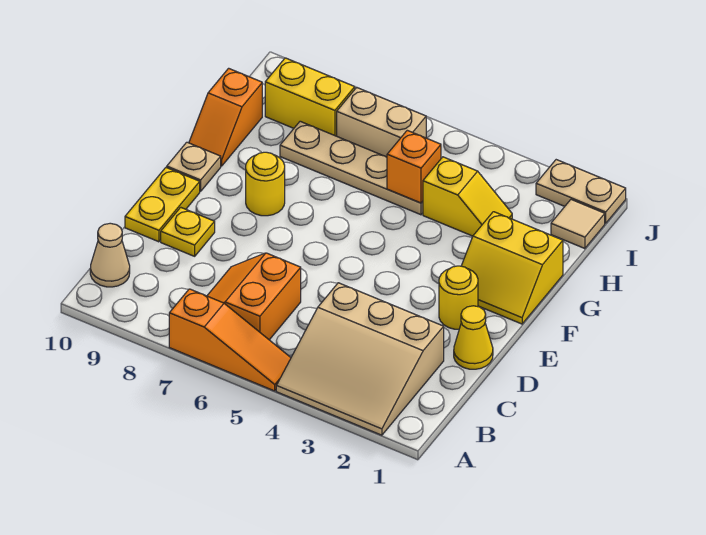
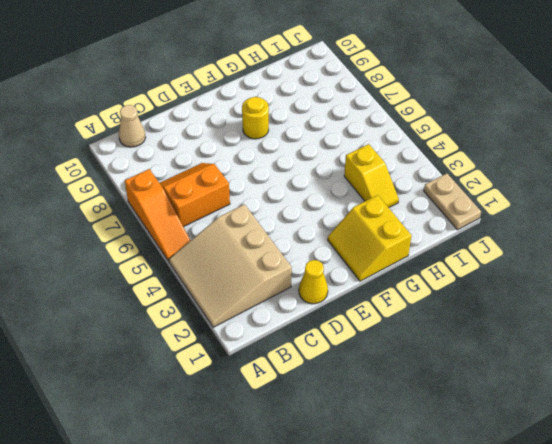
none -> yellow plate D9 level 1
none -> yellow plate D10:E10 level 1
none -> yellow round brick E2 level 1

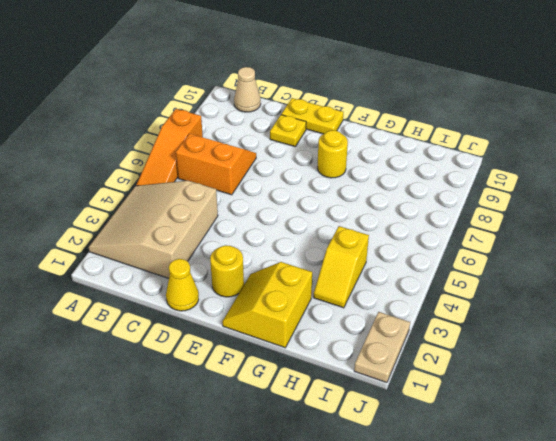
none -> tan plate F10 level 1
none -> orange slope G10:H10 level 1 top H
none -> tan plate H5:H8 level 1

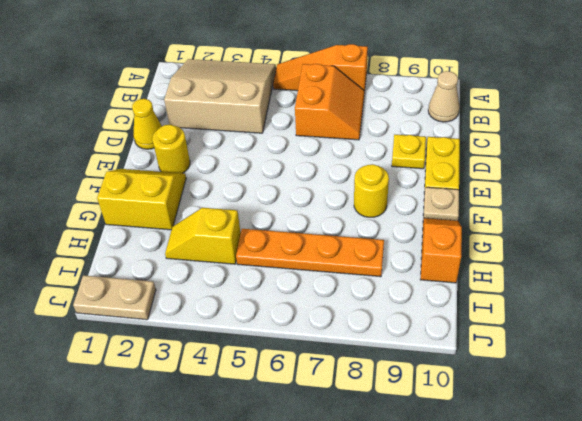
orange plate H5:H8 level 1 -> tan plate H5:H8 level 1
none -> tan tile I1 level 1
none -> tan brick I6:I7 level 1
none -> yellow brick I8:I9 level 1

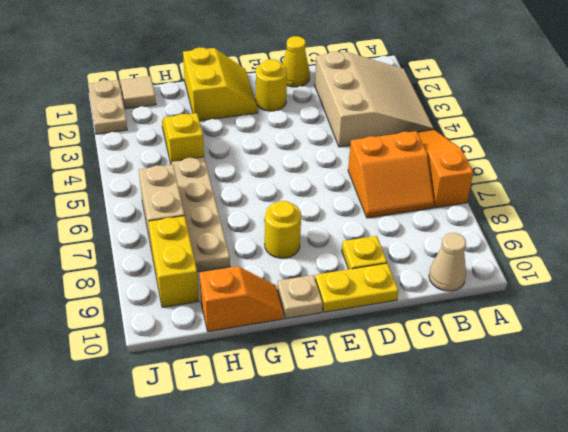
none -> orange brick H5 level 2

